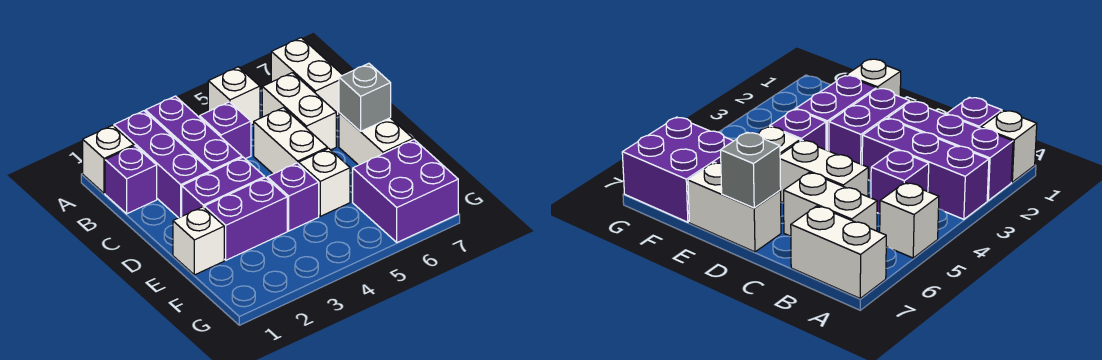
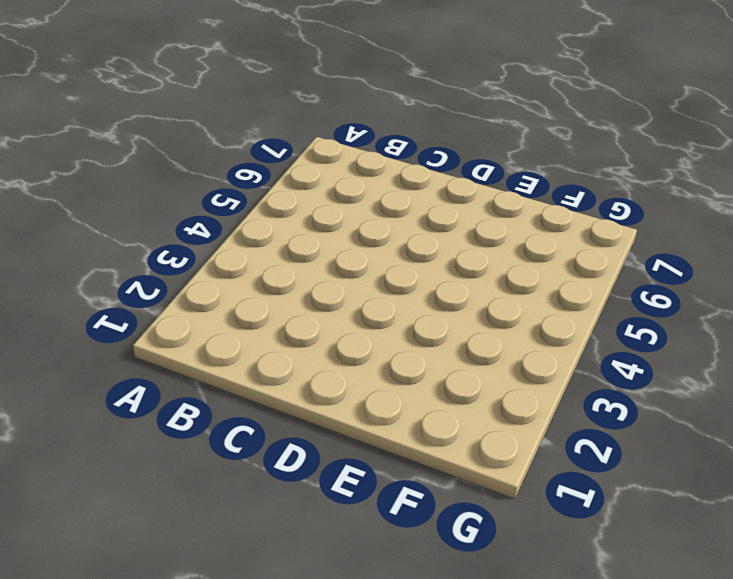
none -> white brick A1 level 1
none -> purple brick A2:C2 level 1
none -> purple brick A3:C3 level 1

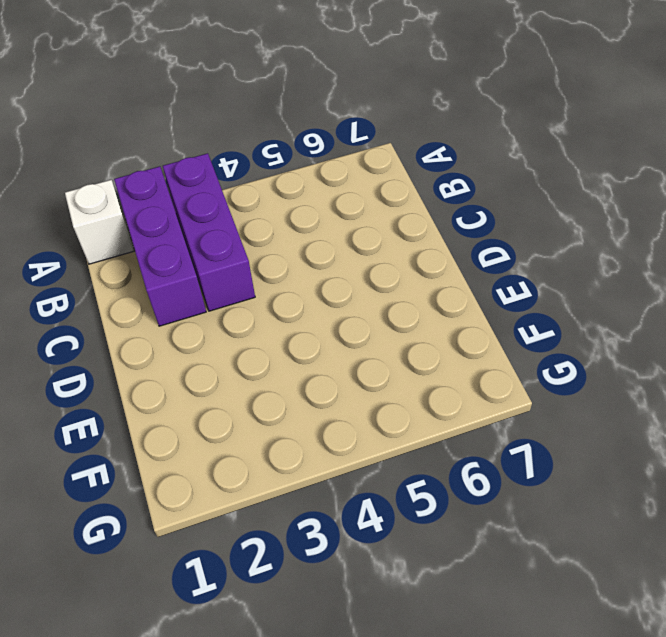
none -> white brick A5 level 1
none -> white brick A7:B7 level 1
none -> purple brick B1 level 1

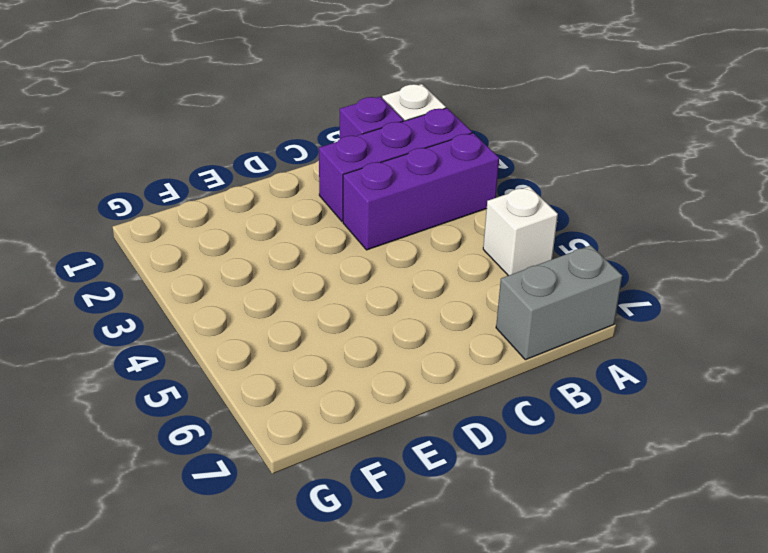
grey brick A7:B7 level 1 -> white brick A7:B7 level 1
none -> purple brick B4 level 1
none -> white brick B6:C6 level 1
none -> white brick C5:D5 level 1

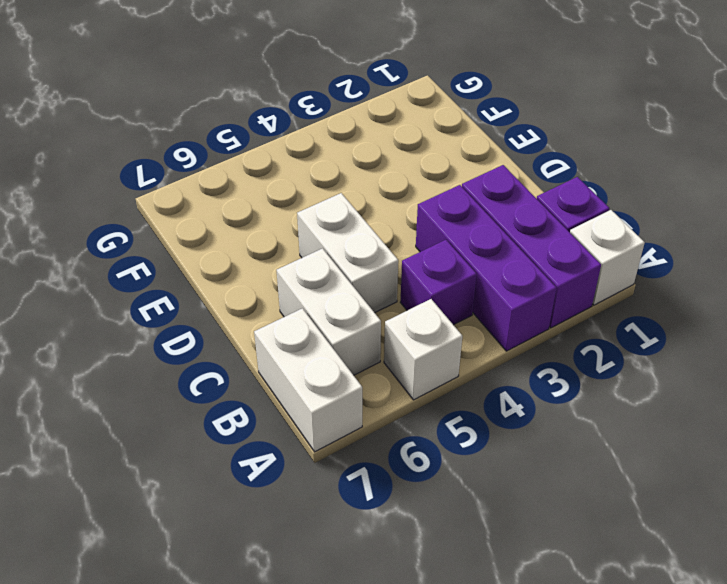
none -> purple brick D2:D3 level 1
none -> white brick D7:E7 level 1
none -> white brick E1 level 1

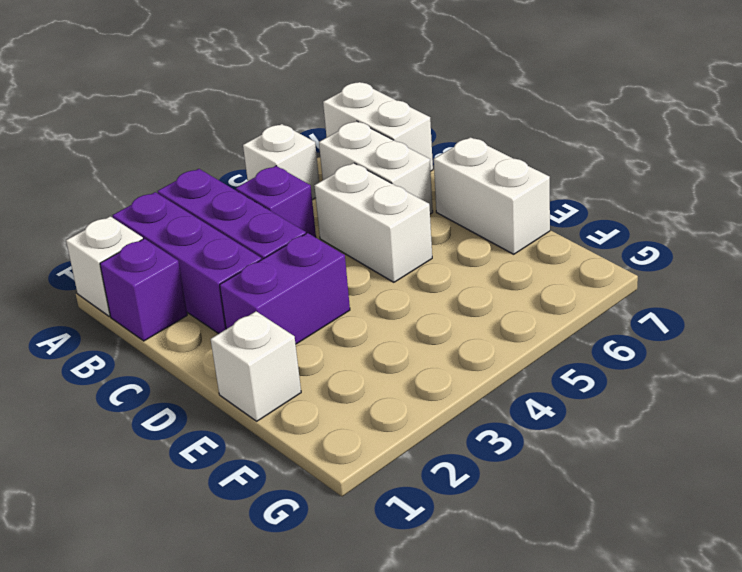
none -> purple brick E2:E3 level 1
none -> purple brick E4 level 1
none -> white brick E5 level 1

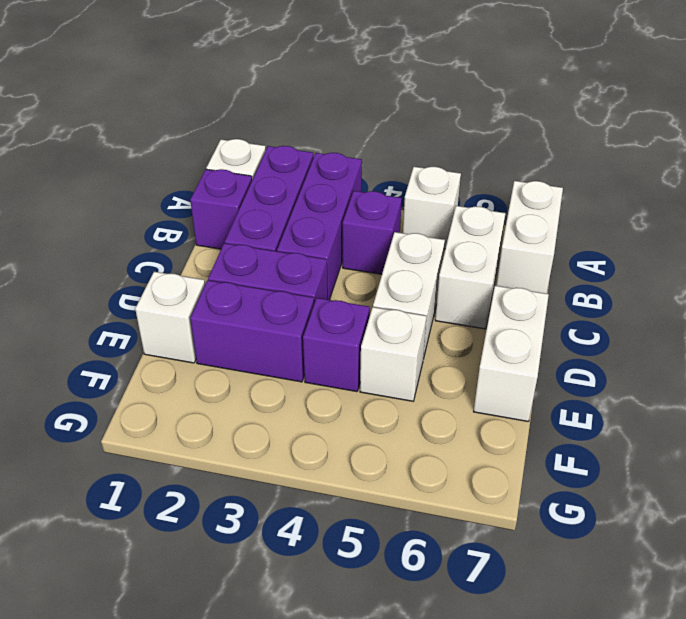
none -> purple brick F6:G7 level 1
none -> grey brick D7 level 2

